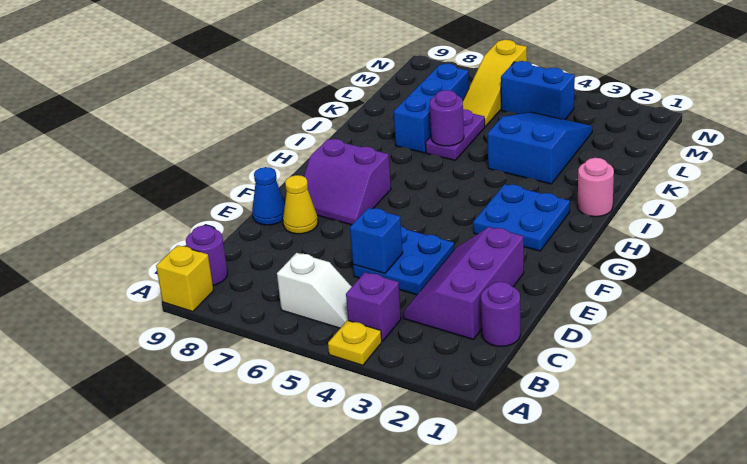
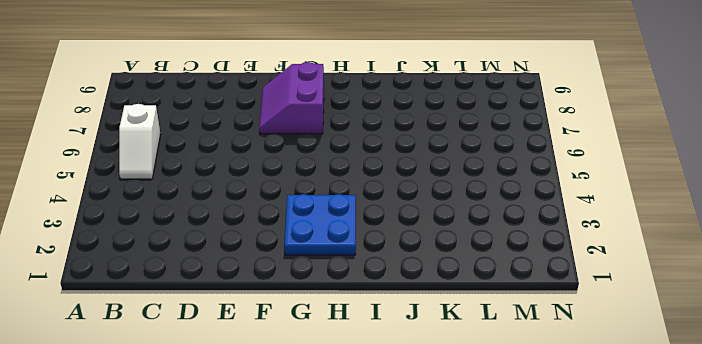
none -> yellow plate A4 level 1
none -> yellow brick A9 level 1
none -> purple brick B4 level 1

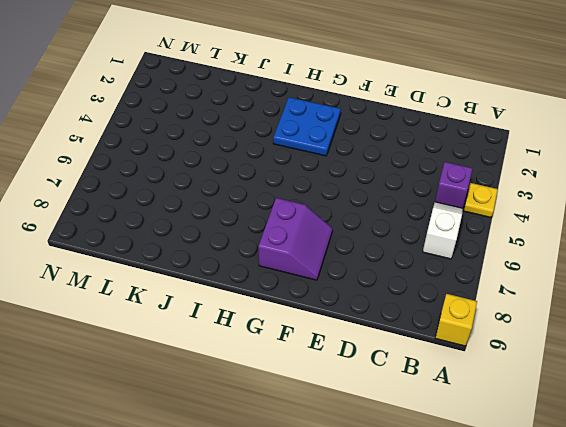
none -> purple round brick B9 level 1
none -> purple round brick C1 level 1
none -> purple slope C2:E3 level 1 top 2

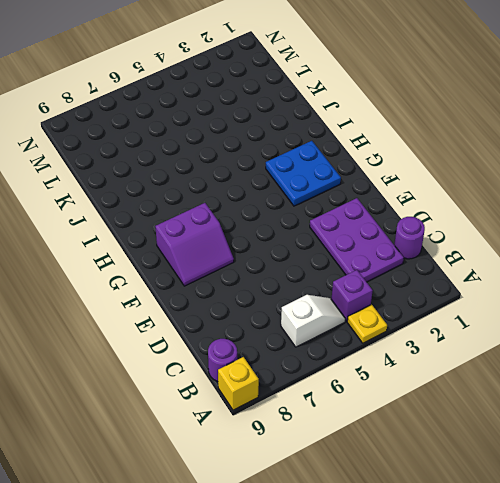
purple plate C2:E3 level 1 -> purple slope C2:E3 level 1 top 2
none -> blue plate D4:E5 level 1
none -> yellow cone E8 level 1
none -> blue cone E9 level 1

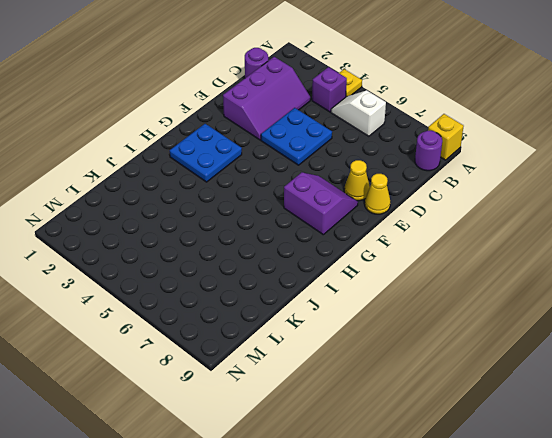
yellow cone E9 level 1 -> blue cone E9 level 1
none -> pink round brick I1 level 1
none -> blue slope J3:L4 level 1 top J
none -> purple plate J6:K6 level 1

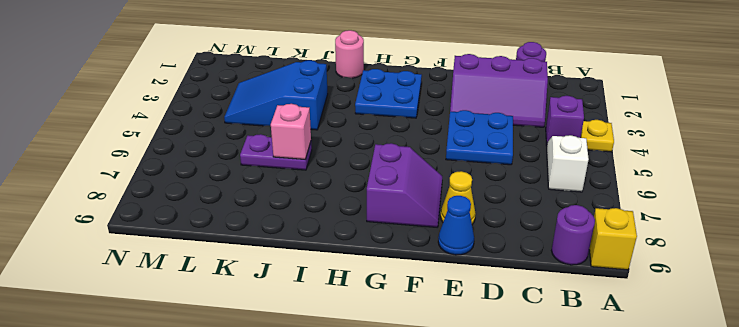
pink brick J6 level 2 -> purple round brick J6 level 2
none -> blue brick J7:L7 level 1
none -> yellow slope L6:N6 level 1 top N
none -> blue brick M4:M5 level 1

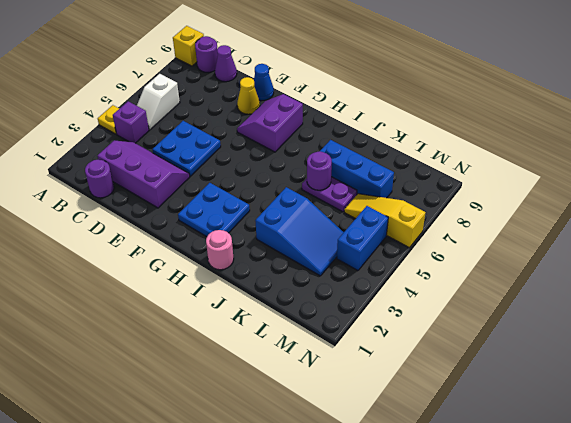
purple cone C9 level 1 -> none
none -> blue brick D5 level 2

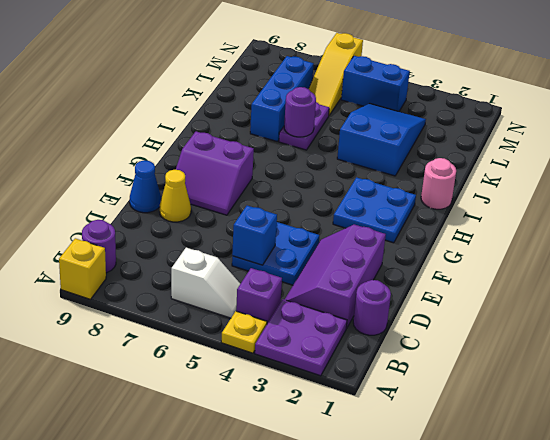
purple plate A2:B3 level 1 -> none

